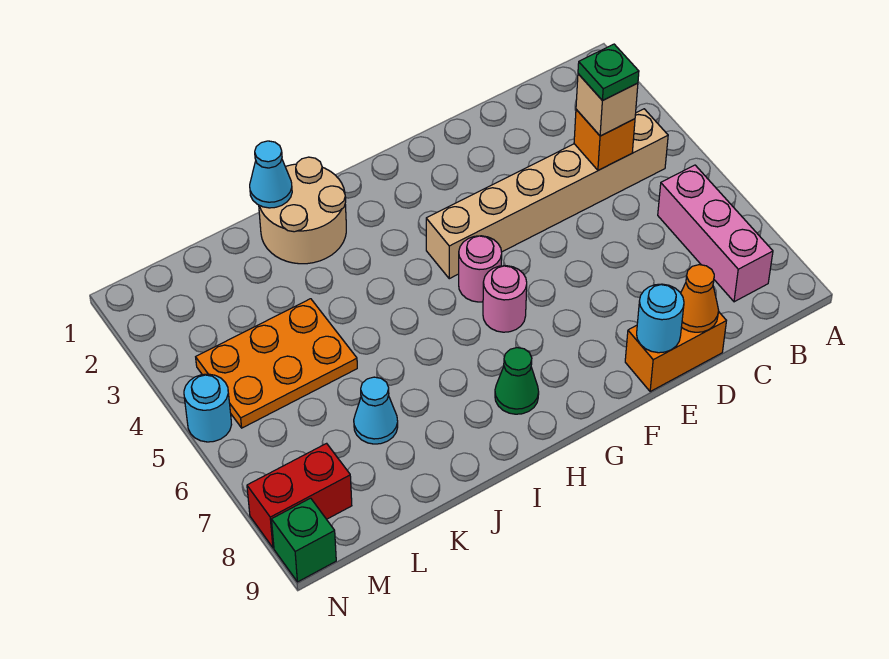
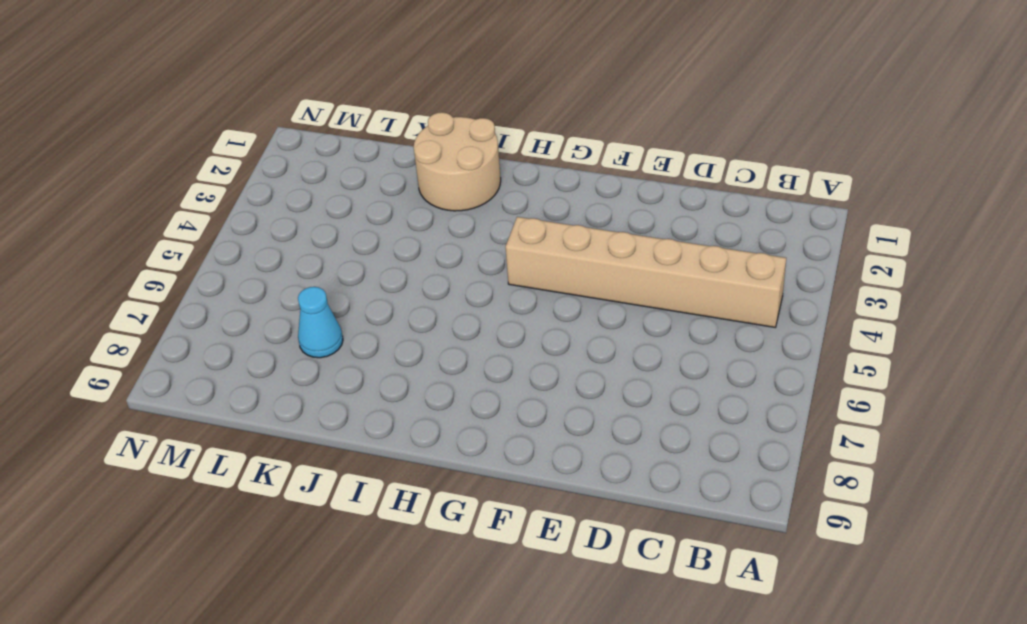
none -> pink brick B6:B8 level 1
none -> orange brick D9:E9 level 1
none -> pink round brick G5 level 1

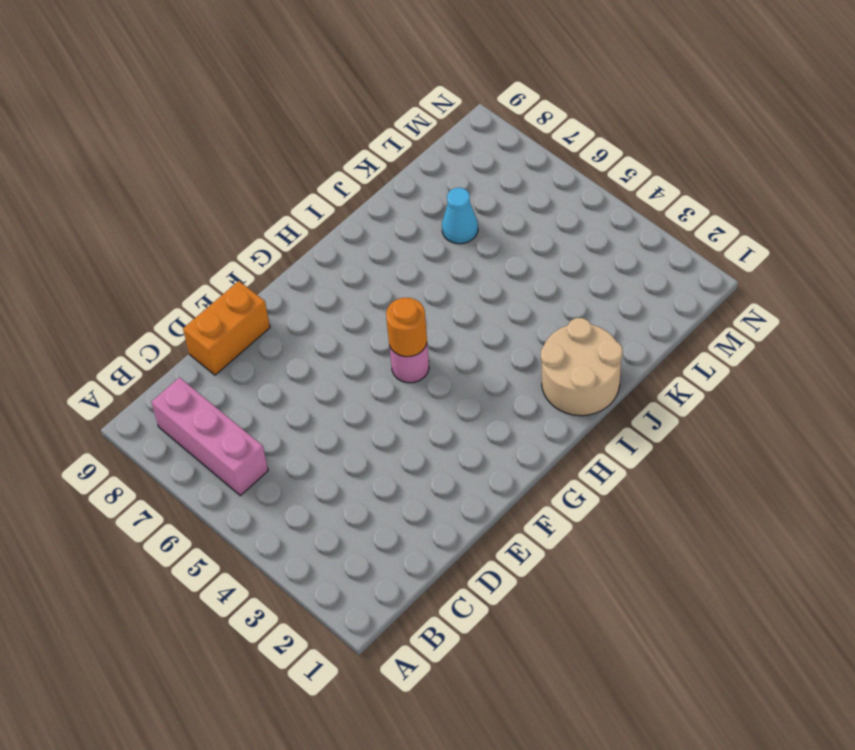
orange round brick G5 level 2 -> none
none -> tan brick B4:G4 level 1
none -> pink round brick G6 level 1
none -> green cone H8 level 1

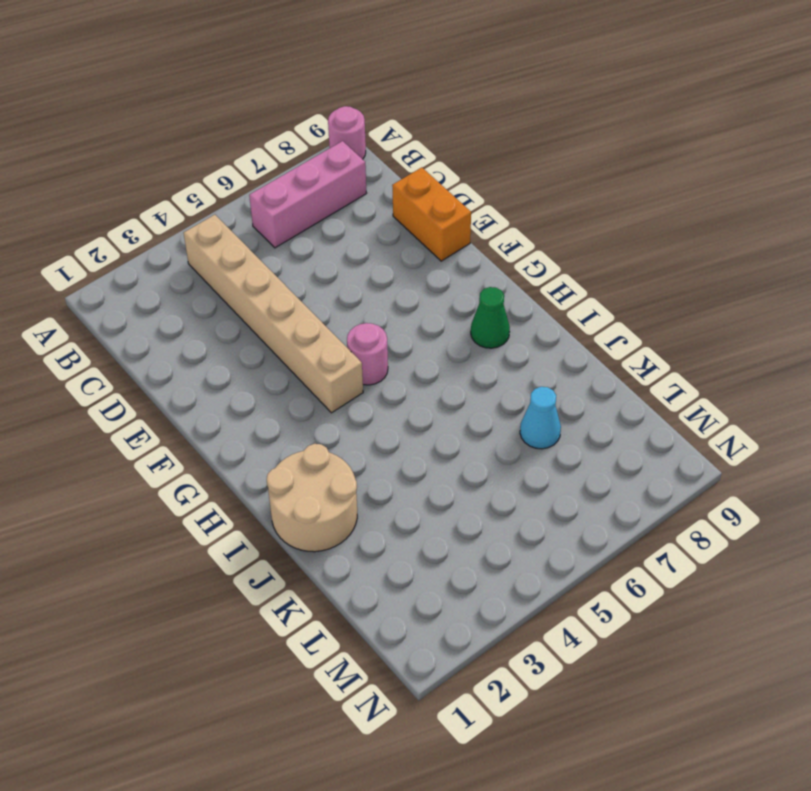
pink round brick A9 level 1 -> pink round brick G6 level 1
none -> orange plate K4:M5 level 1
none -> red brick M8:N8 level 1
none -> cyan round brick N5 level 1

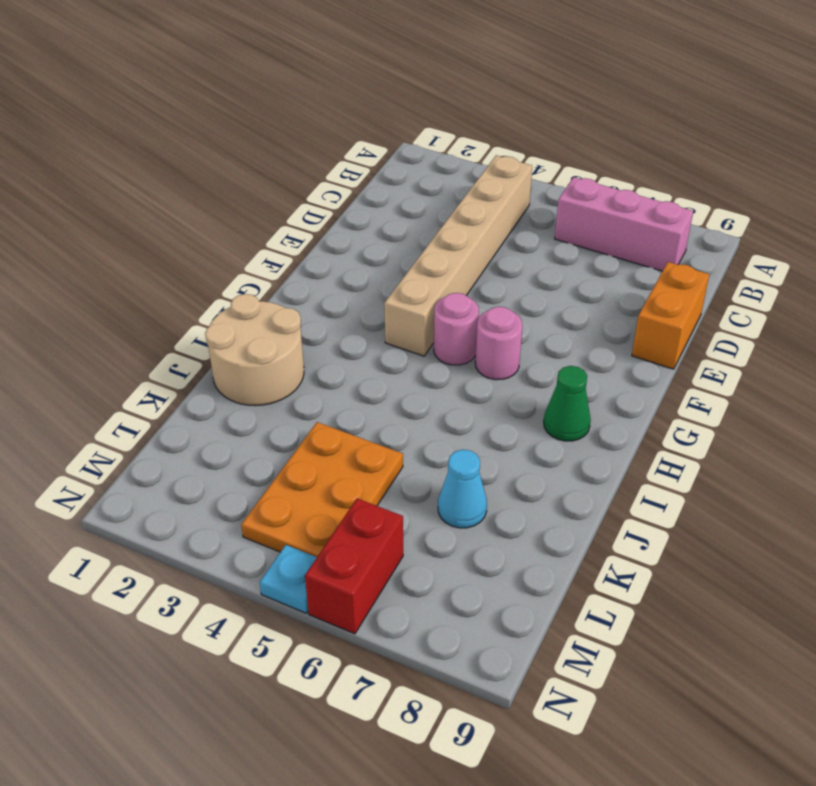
red brick M6:N6 level 1 -> red brick M8:N8 level 1
cyan plate N5 level 1 -> cyan round brick N5 level 1
none -> green brick N9 level 1
none -> orange brick C4 level 2
none -> orange cone D9 level 2

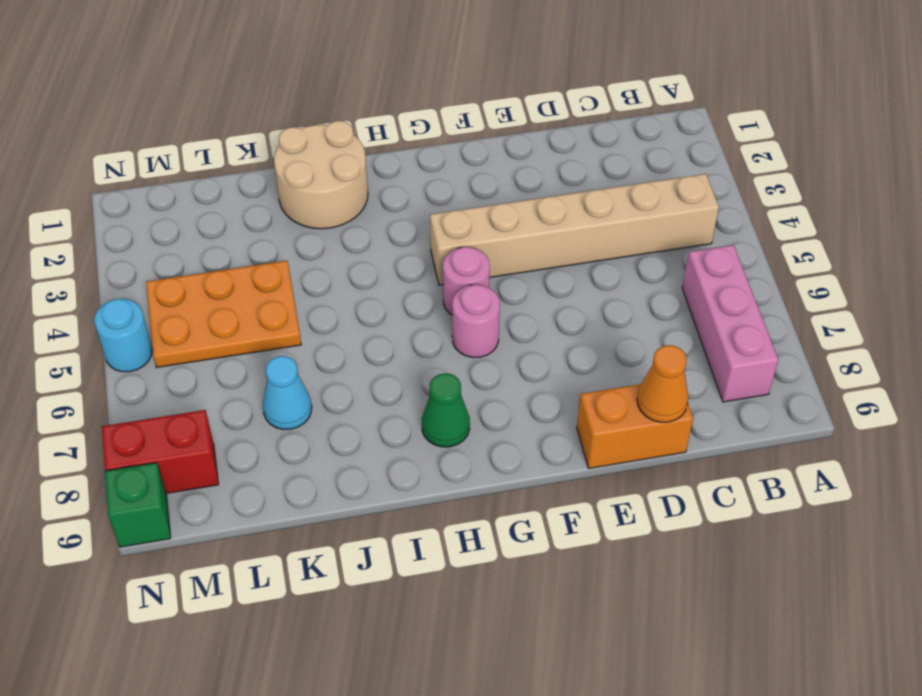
none -> orange brick C4 level 2
none -> cyan round brick E9 level 2
none -> cyan cone J1 level 2

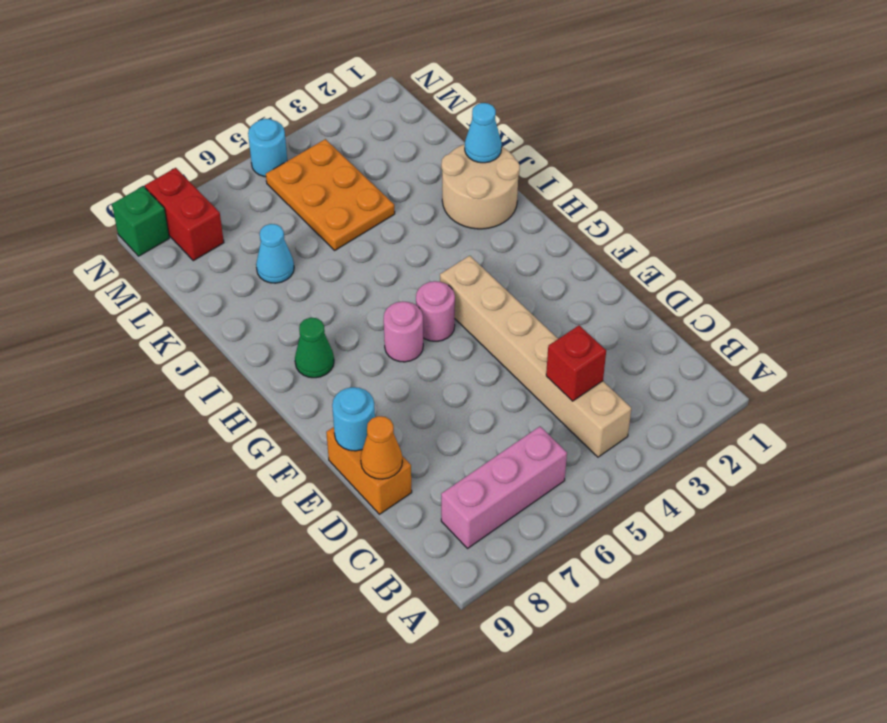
red brick C4 level 2 -> orange brick C4 level 2
none -> tan brick C4 level 3
none -> green plate C4 level 4

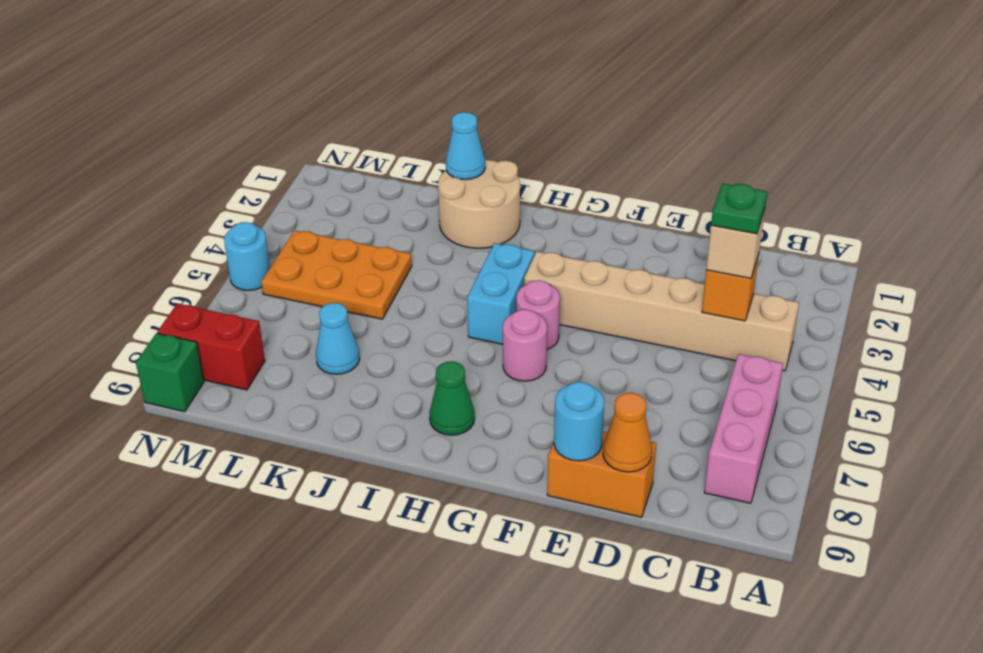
cyan brick H4:H5 level 1 -> none

